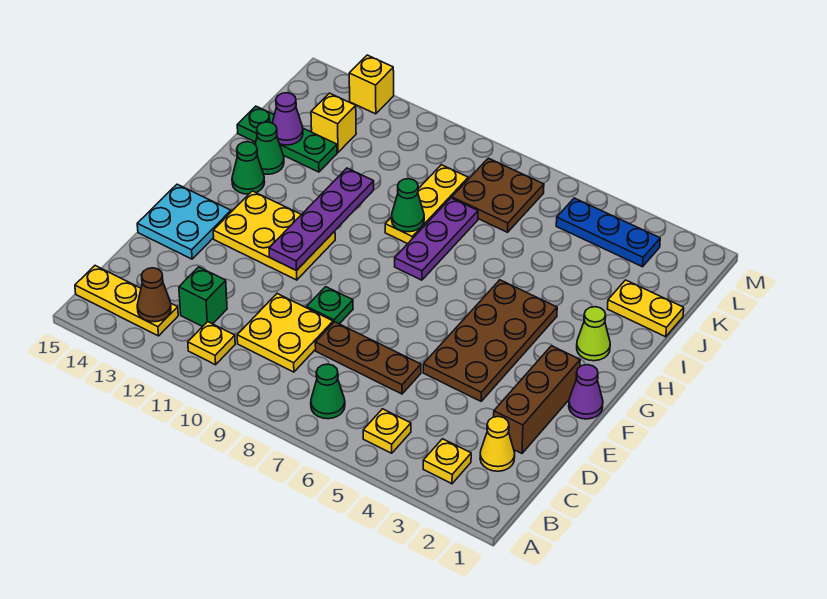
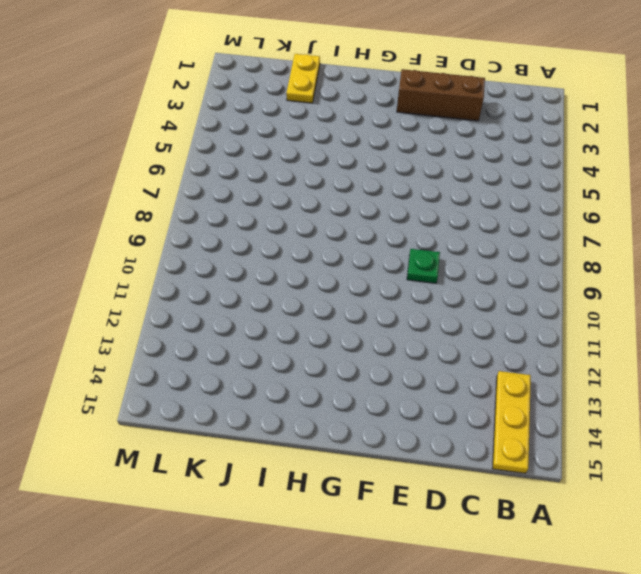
none -> yellow plate B3 level 1
none -> yellow plate B5 level 1
none -> green cone B7 level 1
none -> yellow plate B11 level 1

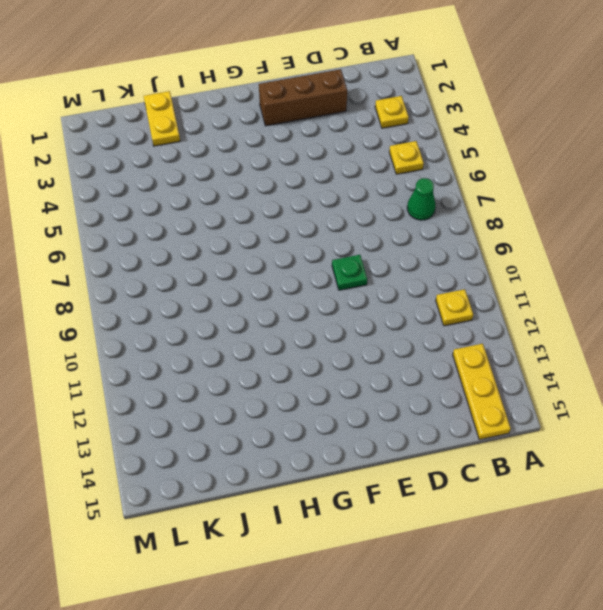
none -> yellow cone C2 level 1
none -> yellow plate C9:D10 level 1
none -> green brick C12 level 1
none -> brown plate D6:D8 level 1

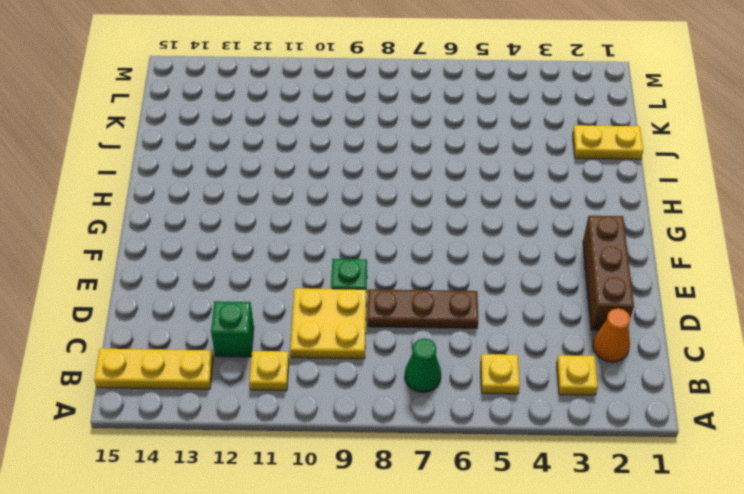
orange cone C2 level 1 -> yellow cone C2 level 1
none -> brown plate E4:H5 level 1
none -> cyan plate E14:F15 level 1
none -> purple cone F1 level 1
none -> yellow plate F11:G13 level 1

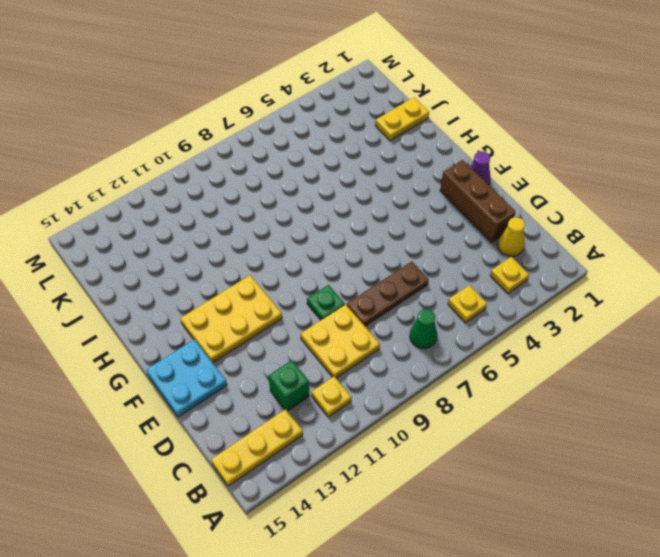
none -> brown plate E4:H5 level 1
none -> lime cone H2 level 1
none -> purple plate H8:J8 level 1
none -> green cone H14 level 1

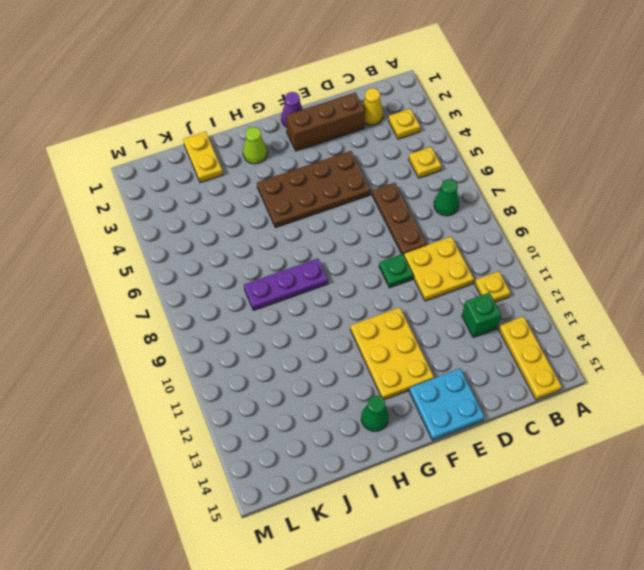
none -> yellow plate I9:K9 level 1
none -> green cone I14 level 1
none -> green plate J13:J15 level 1
none -> brown plate K7:L8 level 1

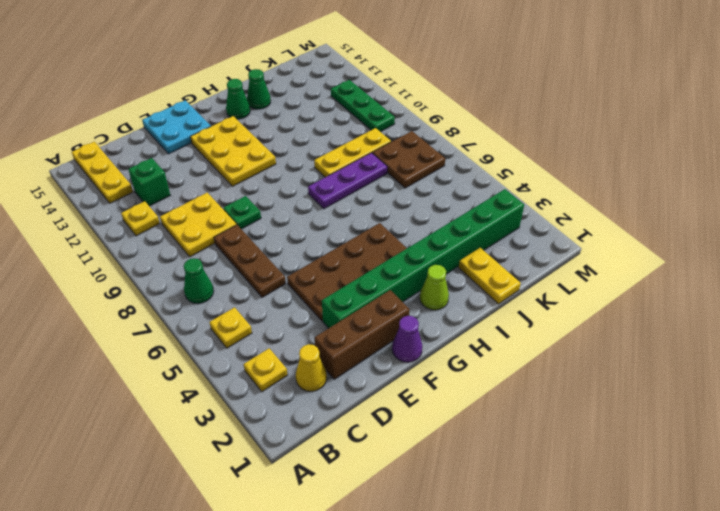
green brick E3:L3 level 1 -> blue plate L3:L5 level 1
green plate L10:L12 level 1 -> green plate J13:J15 level 1
none -> yellow brick K13 level 1
none -> yellow brick M13 level 1
none -> brown cone B13 level 2
none -> purple plate F11:I11 level 2

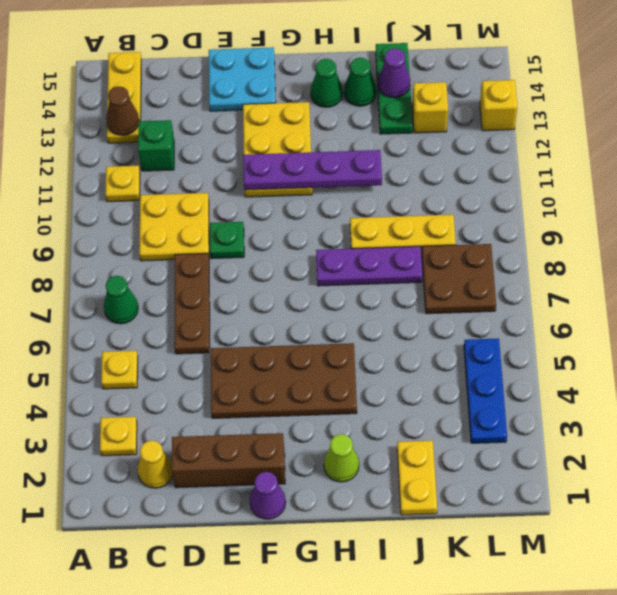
none -> green cone I9 level 2

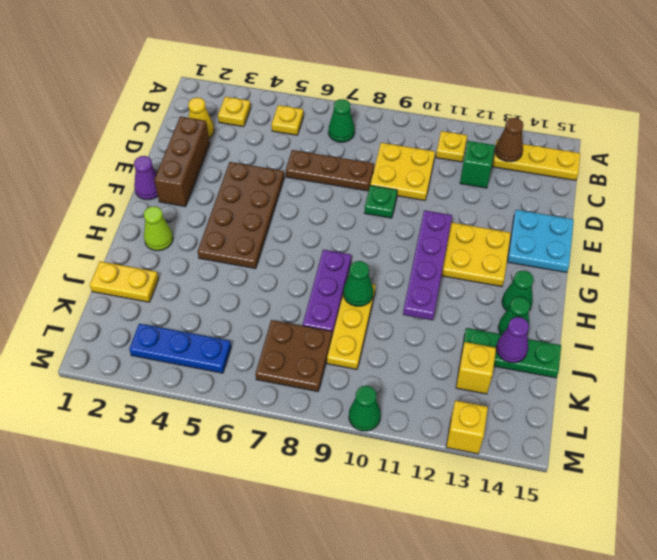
green cone M10 level 1 -> none

